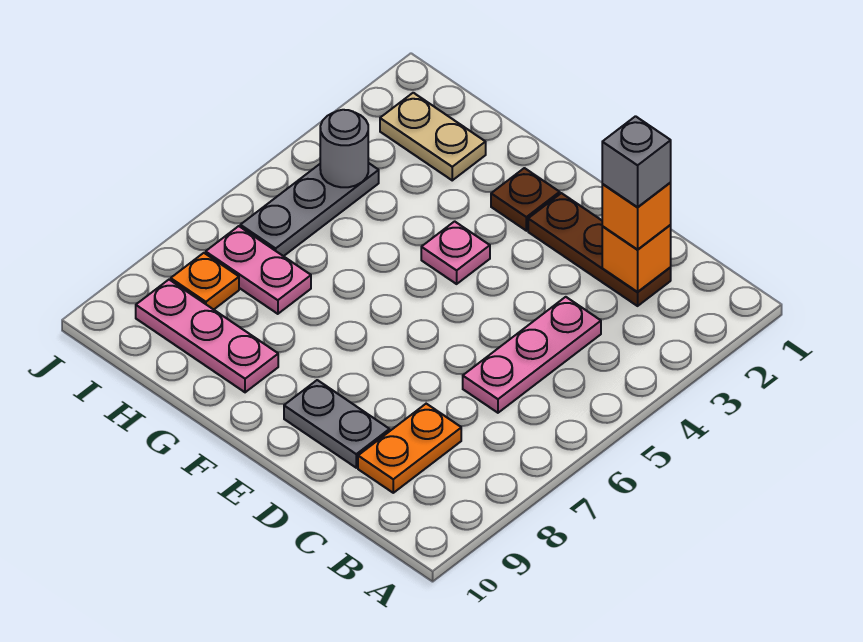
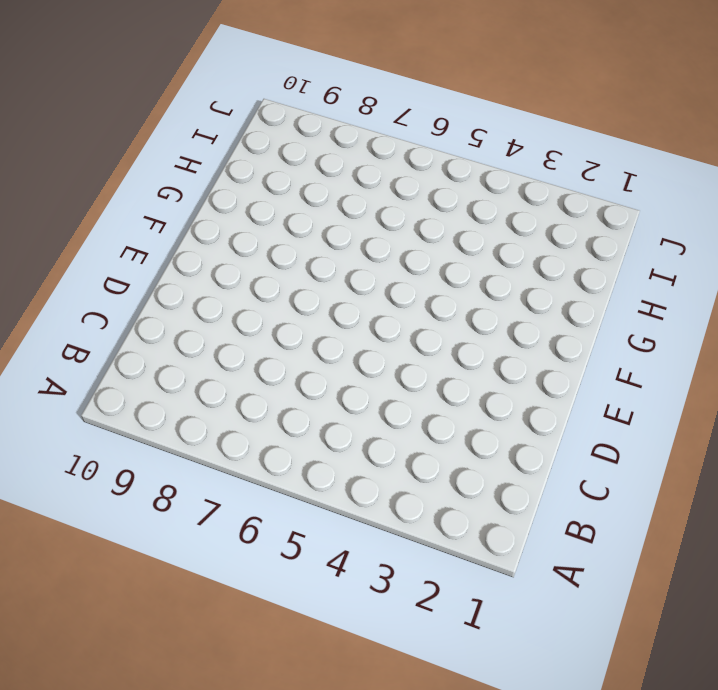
none -> brown plate C2:E2 level 1
none -> pink plate C4:C6 level 1
none -> orange plate C8:C9 level 1

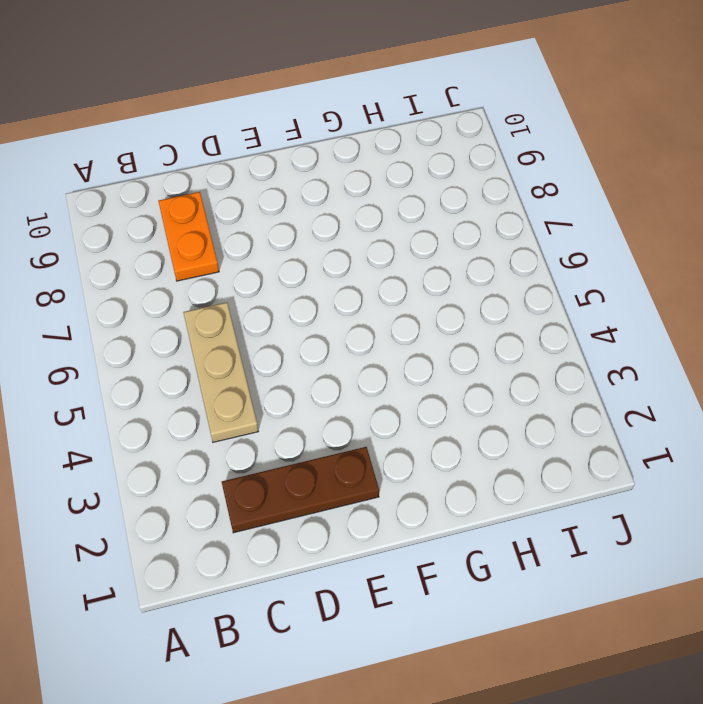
tan plate C4:C6 level 1 -> pink plate C4:C6 level 1
none -> grey plate D9:E9 level 1
none -> brown plate F2 level 1
none -> pink plate F4 level 1

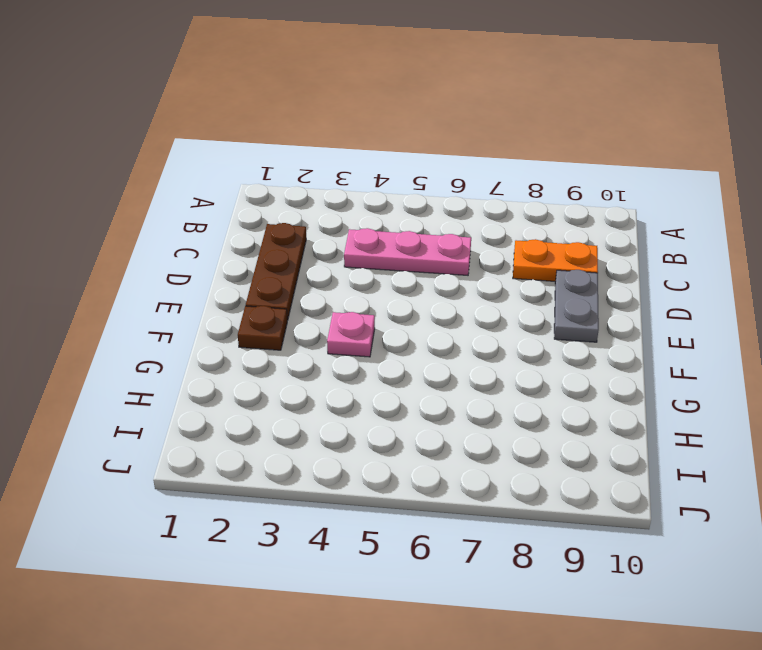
none -> pink plate G9:I9 level 1
none -> tan plate H2:I2 level 1
none -> pink plate H7:I7 level 1

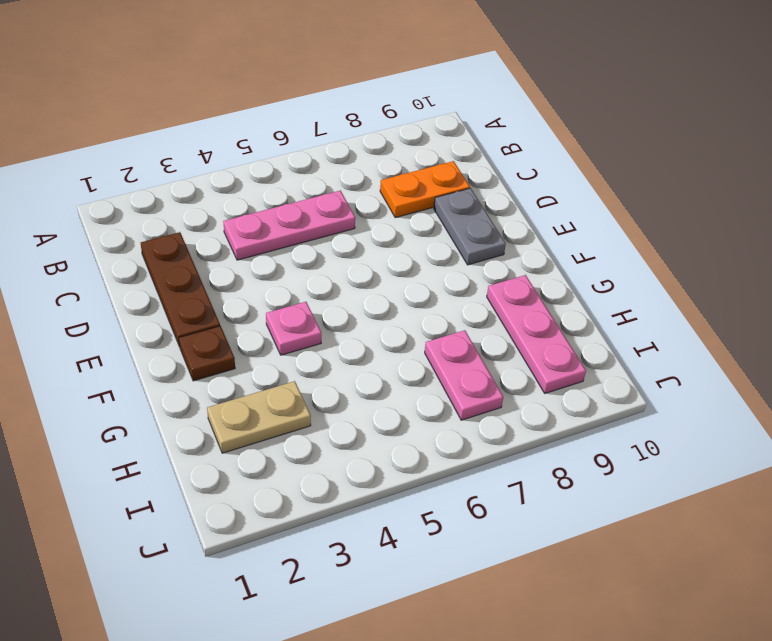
tan plate H2:H3 level 1 -> tan plate H2:I2 level 1
none -> grey plate I4:I6 level 1
none -> orange plate I8 level 1
none -> orange brick C2 level 2

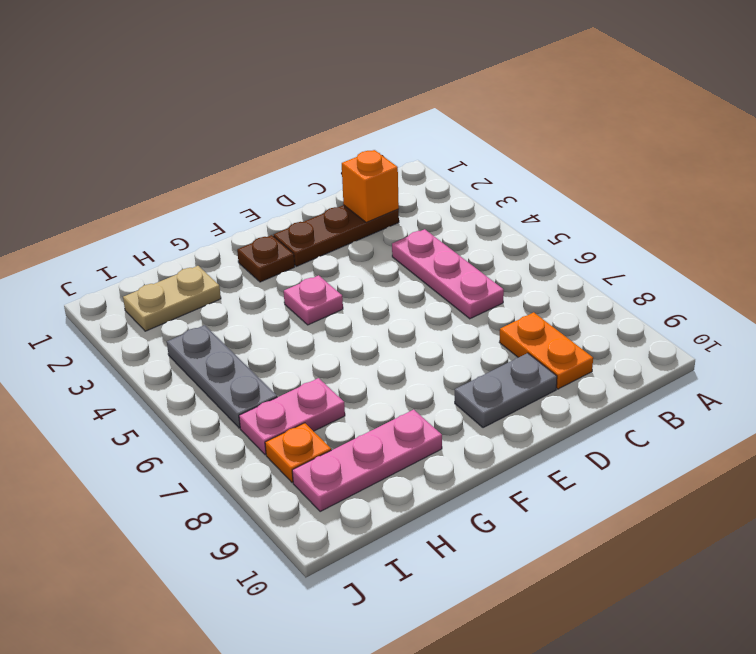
none -> grey round brick I4 level 2
none -> orange brick C2 level 3
none -> grey brick C2 level 4

